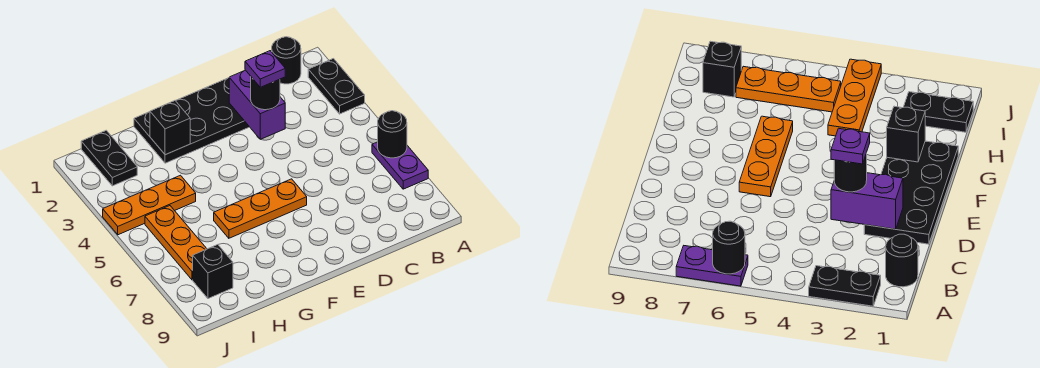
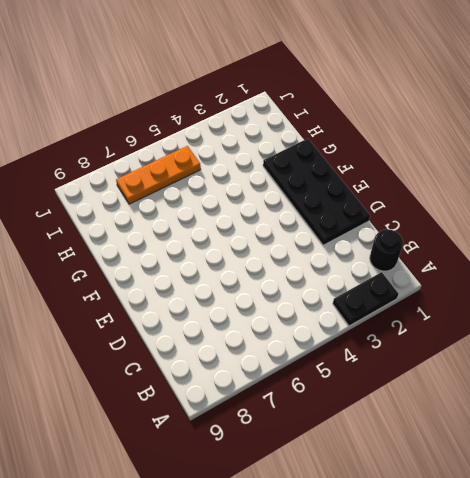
none -> purple plate A6:A7 level 1
none -> orange plate E6:G6 level 1
none -> orange plate H4:J4 level 1

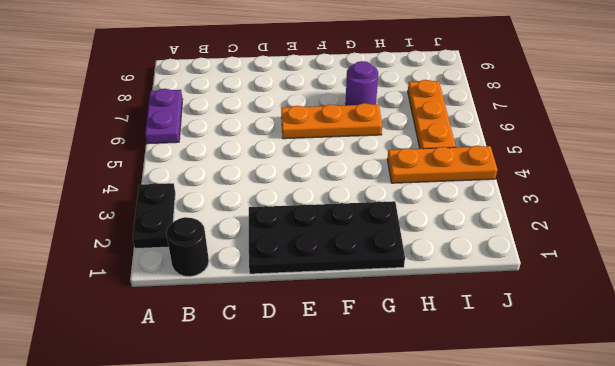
purple round brick G7 level 1 -> none
none -> black plate I1:I2 level 1
none -> black brick I8 level 1
none -> black round brick A6 level 2

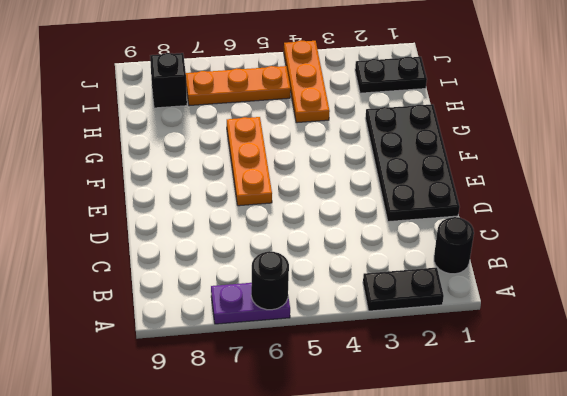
none -> purple brick D2:D3 level 2
none -> black brick G2 level 2
none -> black round brick D3 level 3

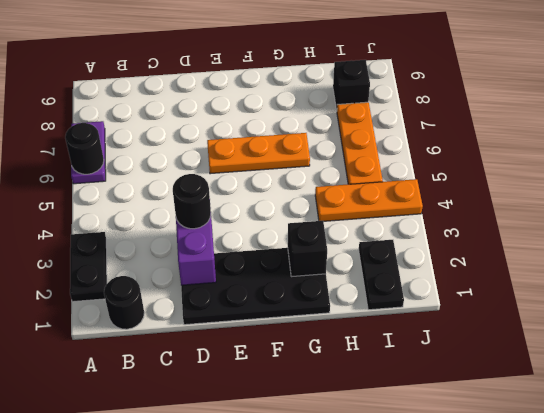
none -> purple plate D3 level 4

